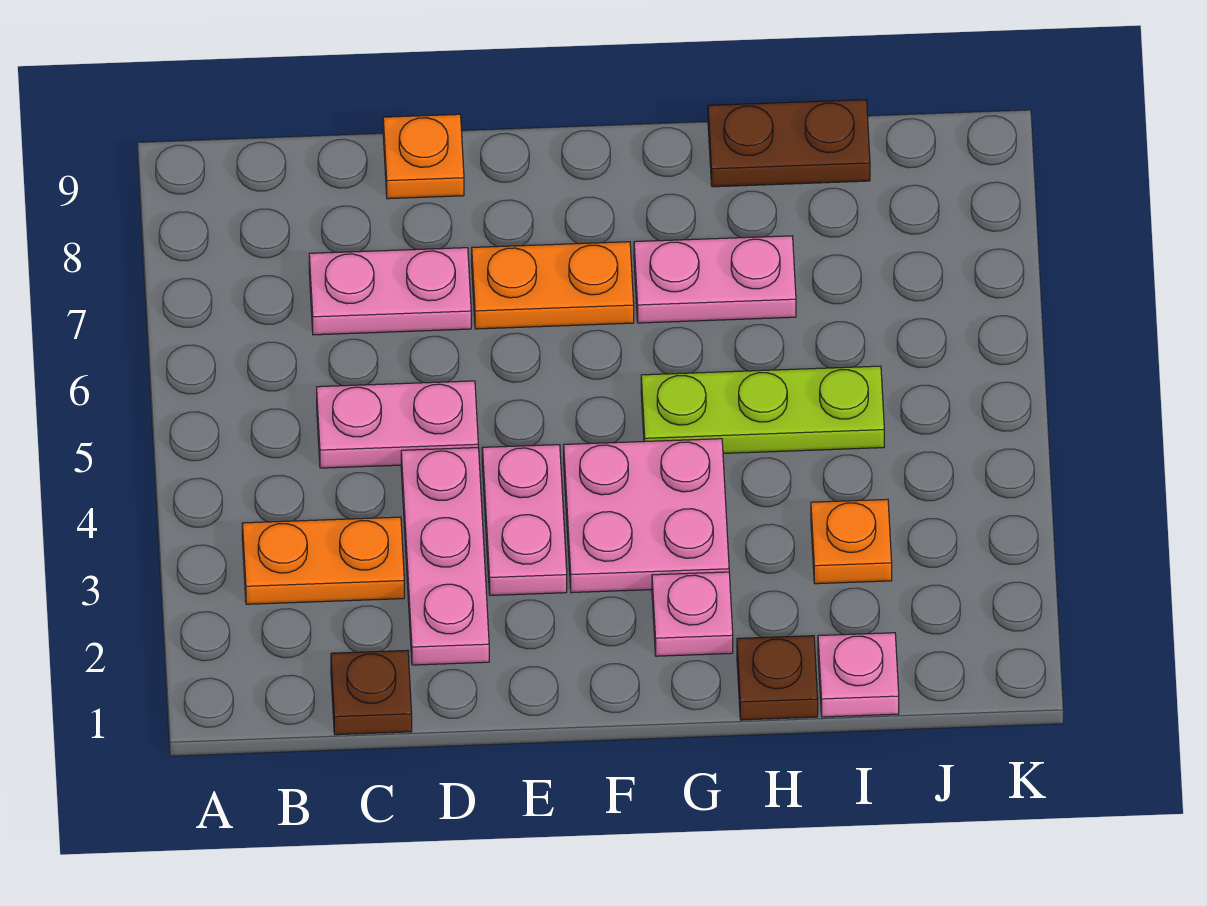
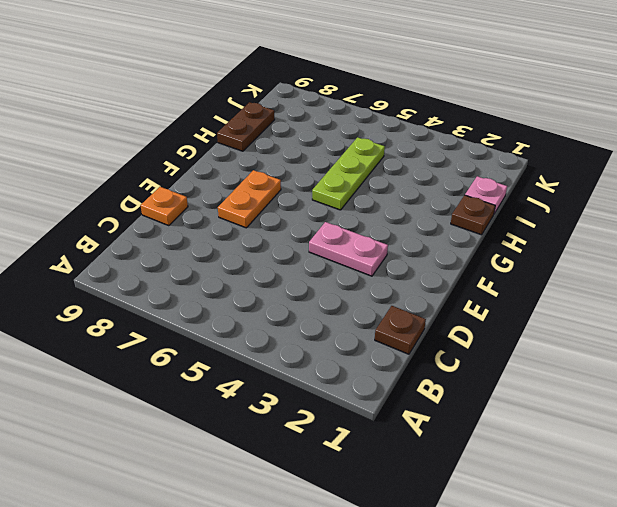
none -> orange plate B3:C3 level 1
none -> pink plate C5:D5 level 1
none -> pink plate C7:D7 level 1

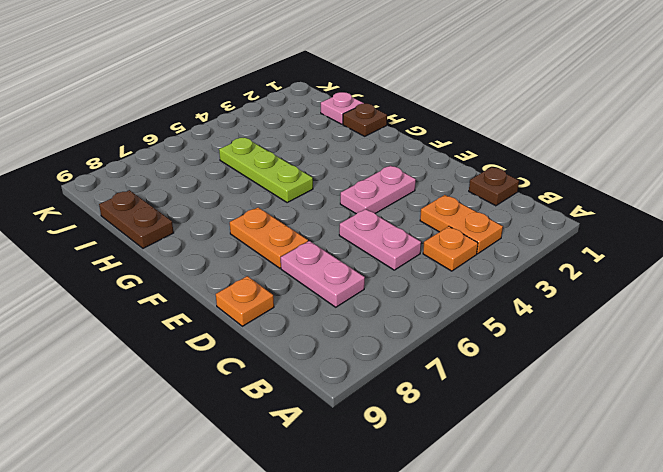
orange plate B4 level 1 -> orange plate I3 level 1
none -> pink plate D2:D4 level 1
none -> pink plate F3:G4 level 1
none -> pink plate G2 level 1

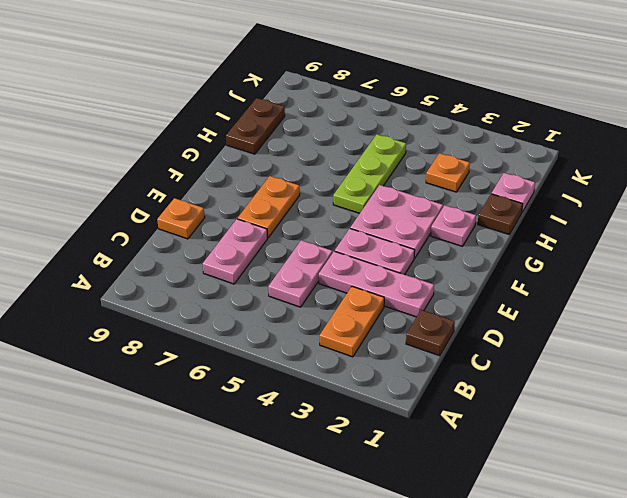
none -> pink plate G7:H7 level 1

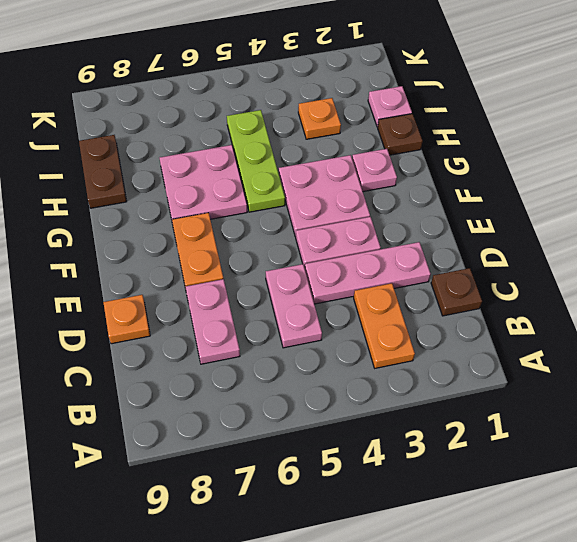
pink plate G6:H7 level 1 -> pink plate G7:H7 level 1

